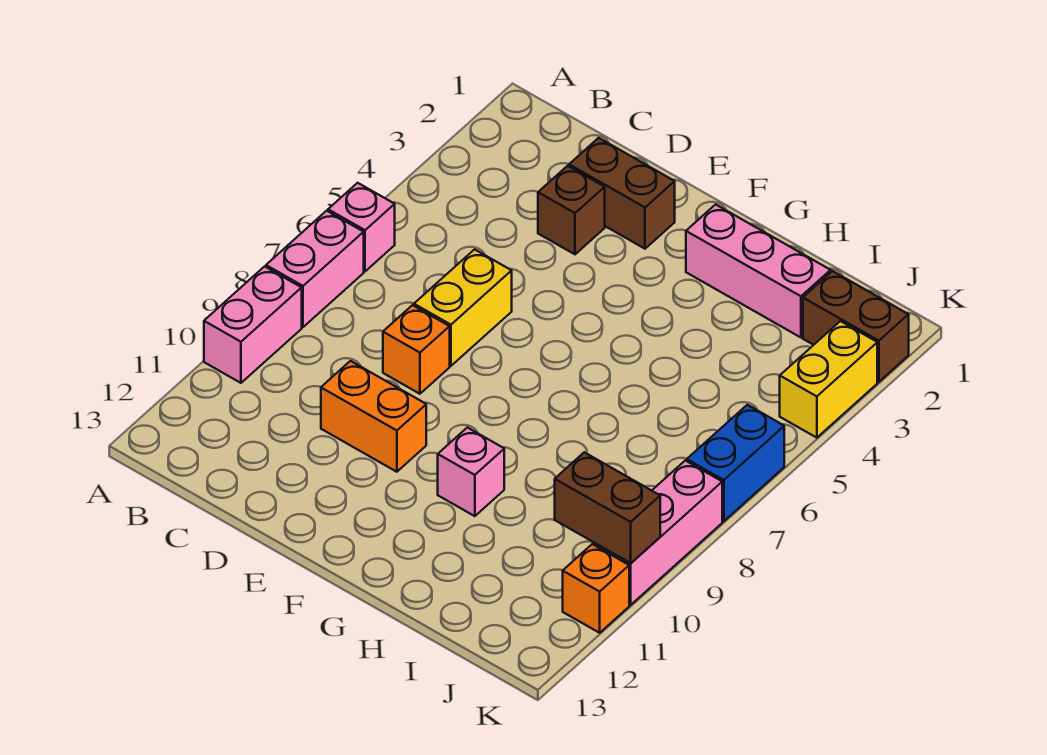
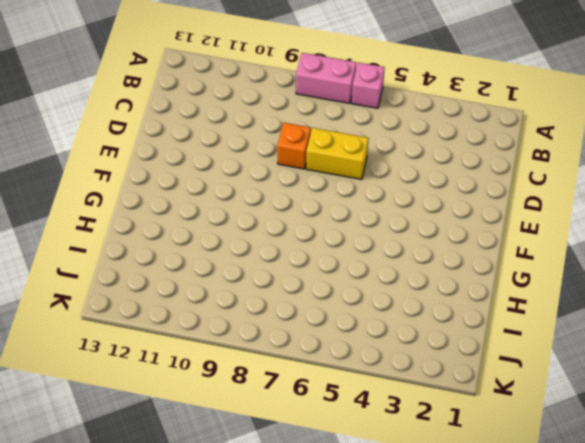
none -> pink brick A9:A10 level 1
none -> brown brick D2:E2 level 1
none -> brown brick D3 level 1

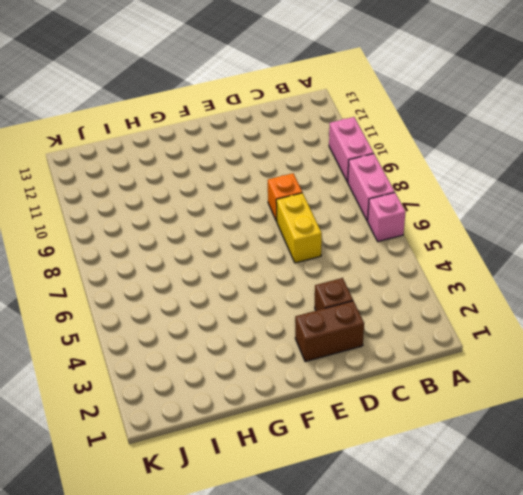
none -> orange brick D10:E10 level 1
none -> pink brick G2:I2 level 1
none -> pink brick G10 level 1

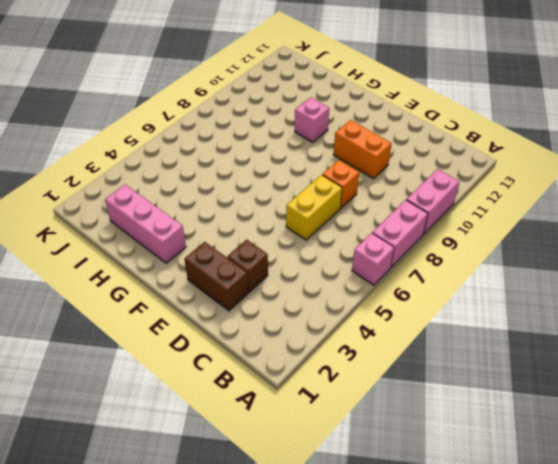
none -> brown brick J2:K2 level 1
none -> yellow brick K3:K4 level 1
none -> blue brick K6:K7 level 1

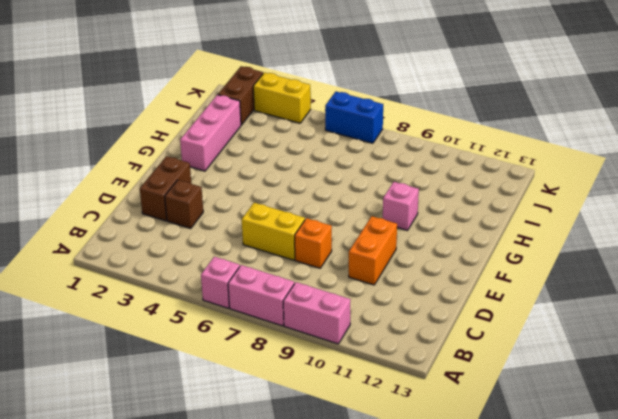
none -> pink brick K8:K10 level 1
none -> orange brick K11 level 1
none -> brown brick J10:K10 level 2

